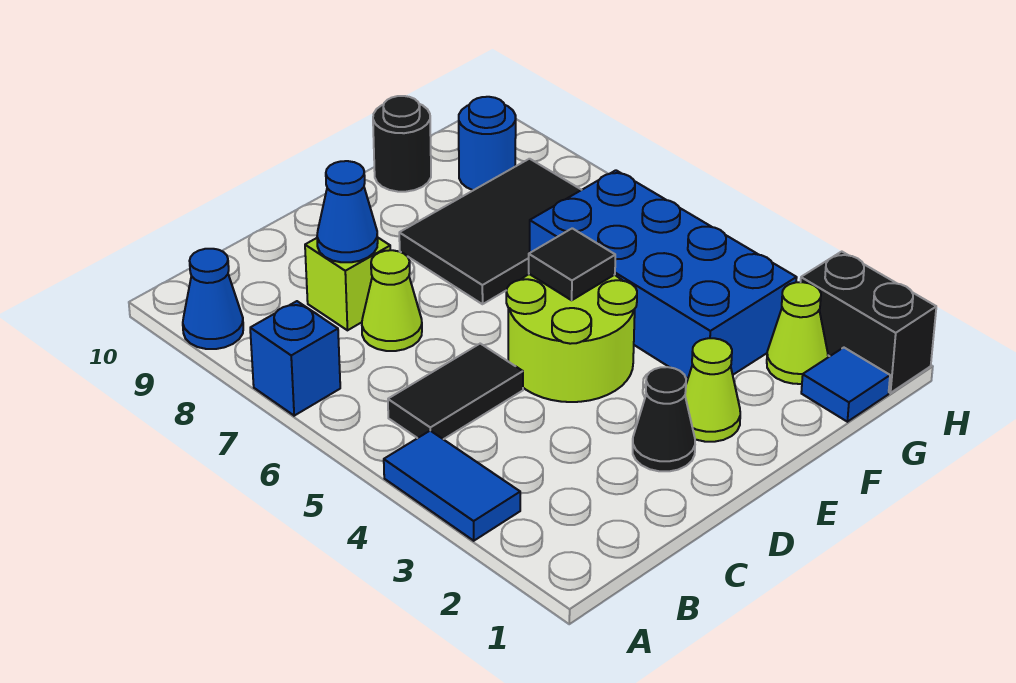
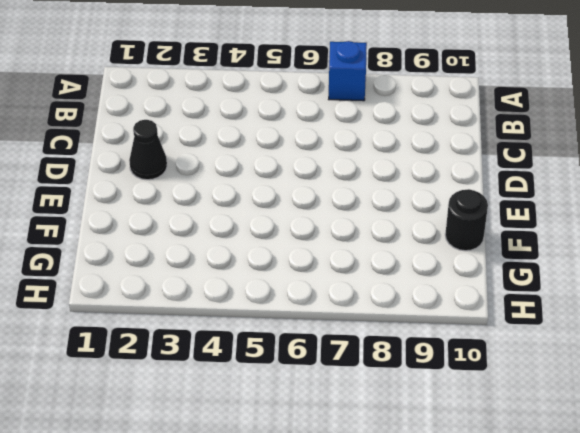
none -> blue tile A3:A4 level 1
none -> blue cone A9 level 1
none -> black tile B5:C5 level 1

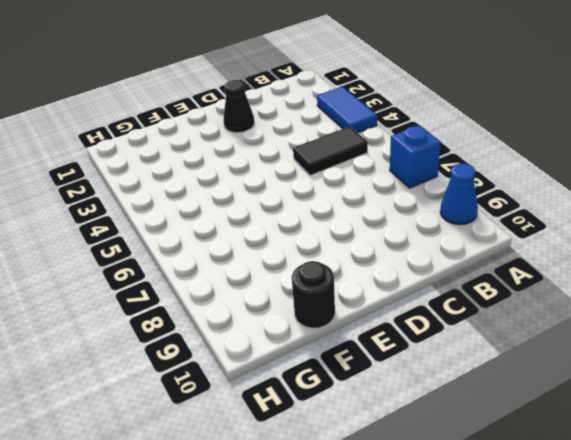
none -> lime cone C7 level 1
none -> lime brick C8 level 1
none -> lime round brick D4:E5 level 1

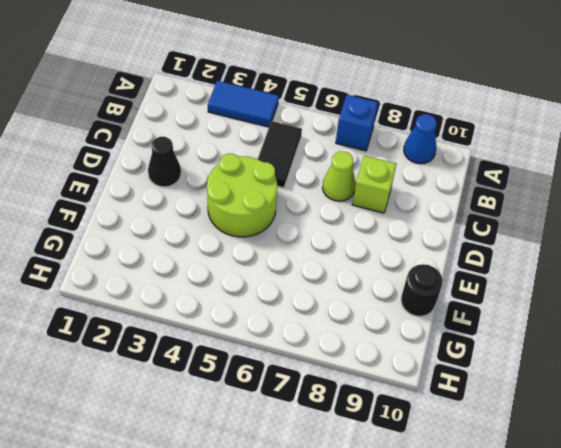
none -> lime cone E2 level 1
none -> black tile E7:G8 level 1
none -> blue brick F3:G6 level 1

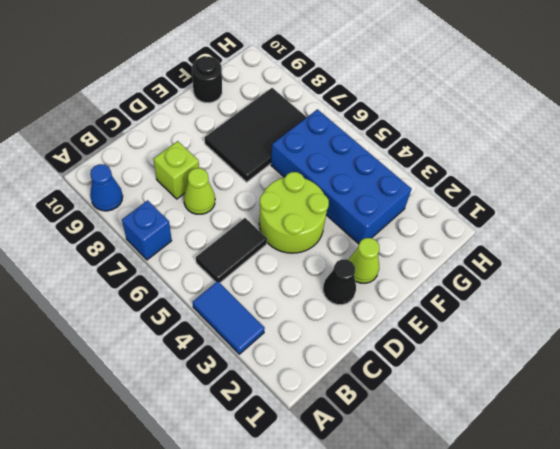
none -> blue tile G1 level 1
none -> lime cone G2 level 1
none -> blue round brick G9 level 1

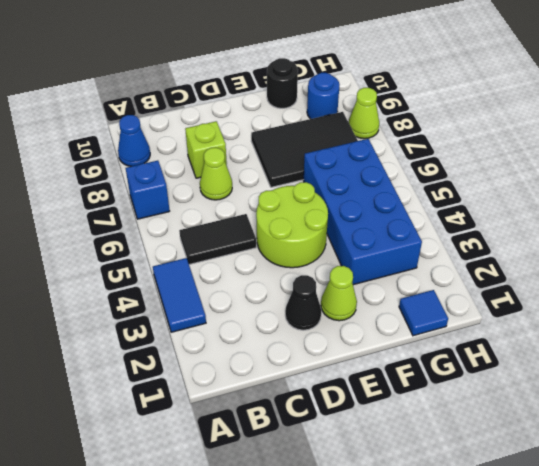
lime cone H8 level 1 -> lime cone G2 level 1
none -> black brick H1:H2 level 1
none -> blue cone C8 level 2
none -> black tile E5 level 2

